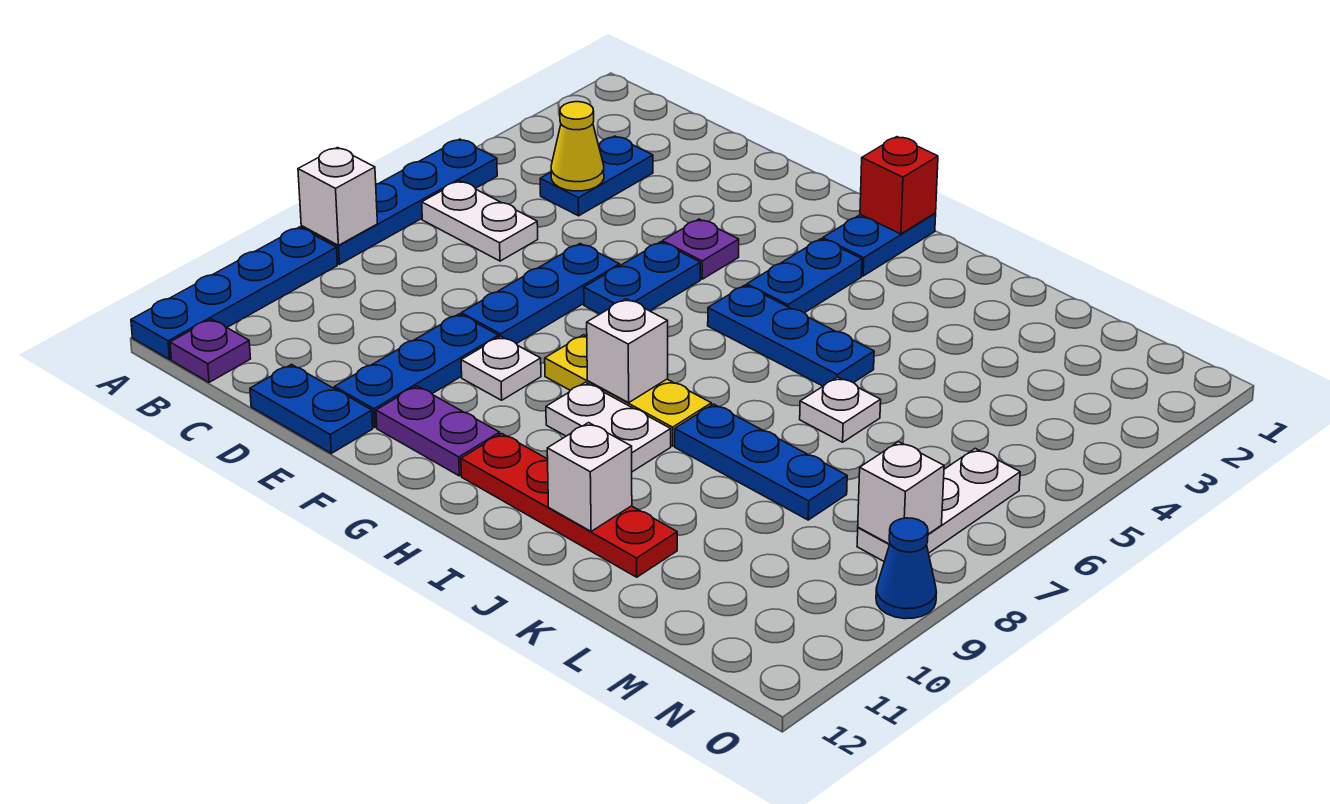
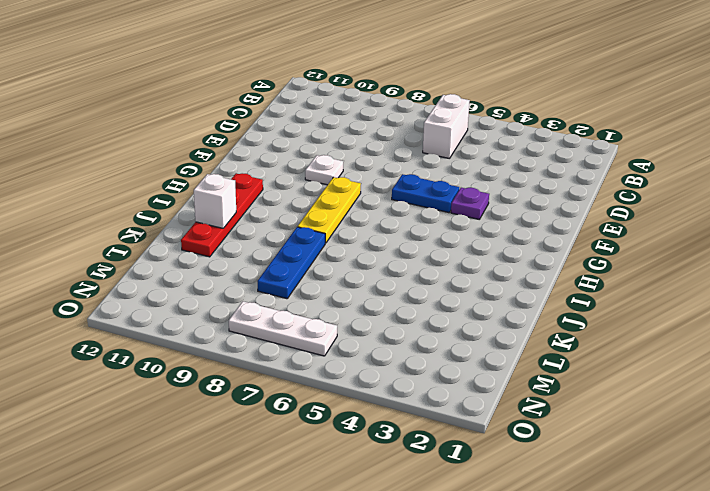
white brick B6:C6 level 1 -> white plate B6:C6 level 1
none -> blue plate A5:A8 level 1
none -> blue plate A9:A12 level 1
none -> purple plate B12 level 1

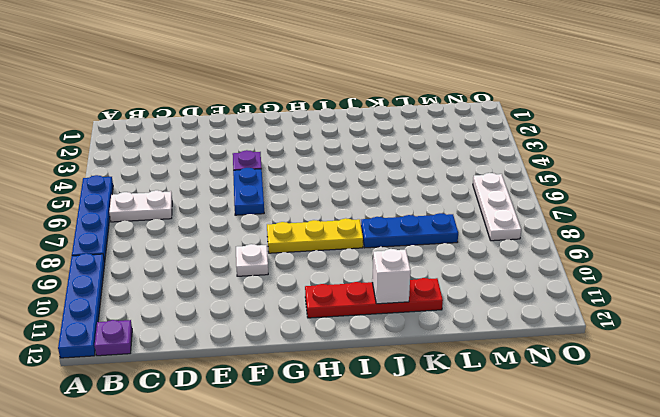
none -> blue plate C3:C4 level 1
none -> blue plate D12:E12 level 1
none -> blue plate E6:E8 level 1

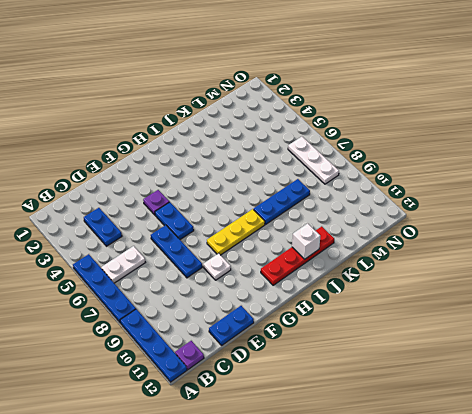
none -> blue plate E9:E11 level 1
none -> purple plate F11:G11 level 1
none -> blue plate H1:H2 level 1

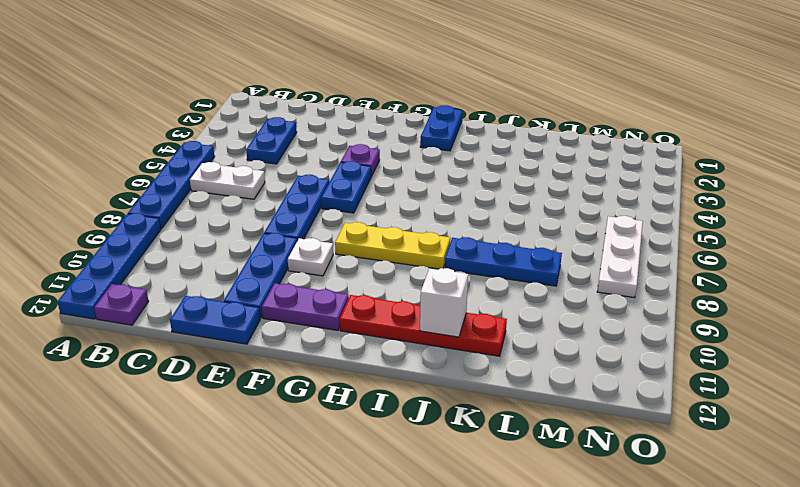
none -> blue plate H3:H4 level 1
none -> blue plate H5:J5 level 1
none -> white plate H9:I9 level 1

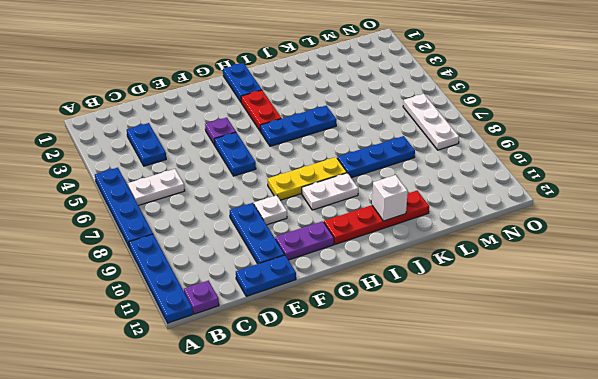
red plate H3:H4 level 1 -> blue plate H3:H4 level 1
none -> blue plate E6:E8 level 1
none -> white plate K6 level 1
none -> blue cone O9 level 1

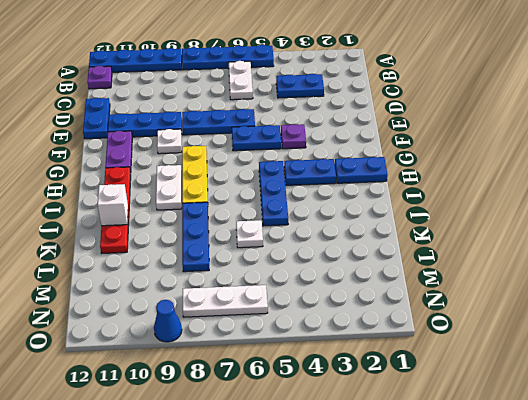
none -> white brick A8 level 2
none -> yellow cone C4 level 2
none -> red brick H1 level 2

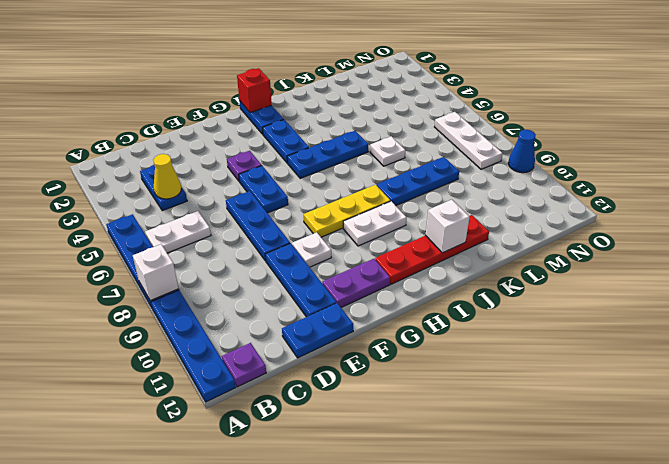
none -> white brick H8 level 2
none -> white brick N8 level 2

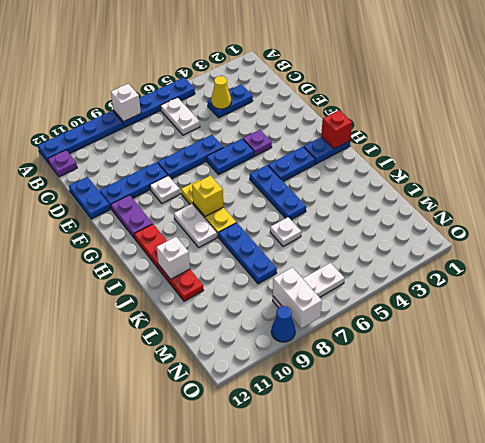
yellow brick H8 level 2 -> white brick H8 level 2
white brick N8:O8 level 2 -> white brick N8 level 2

